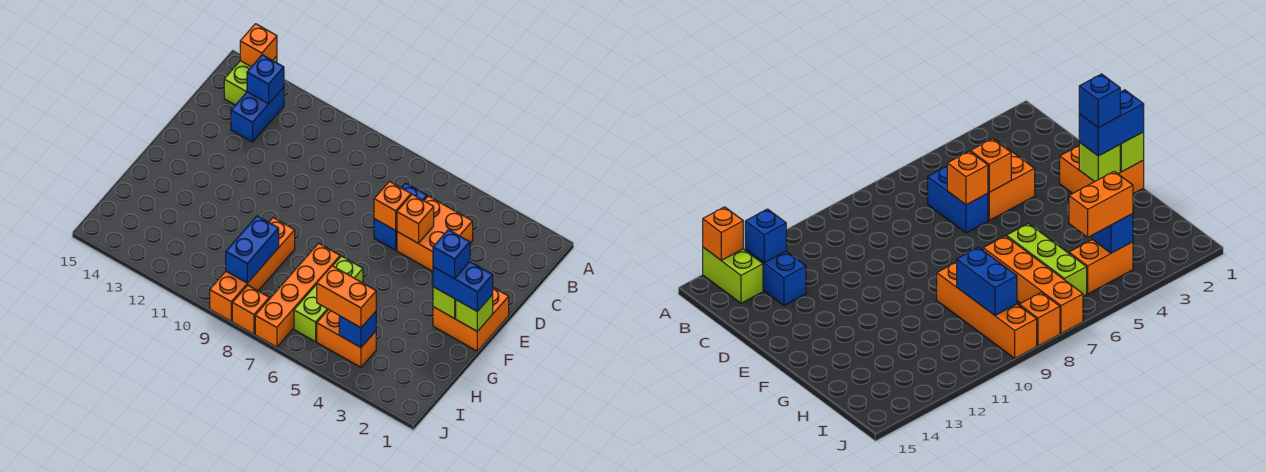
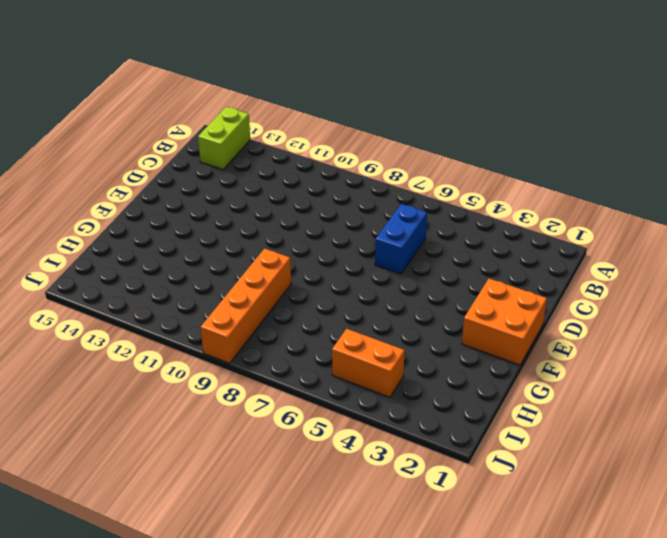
none -> blue brick B13:C13 level 1
none -> orange brick C4:D5 level 1
none -> lime brick G6:I6 level 1

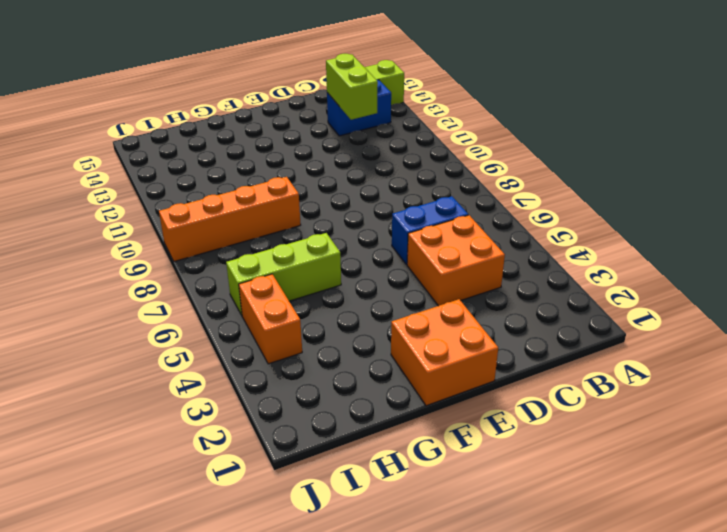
lime brick C12:C13 level 2 -> none
none -> orange brick G7:J7 level 1
none -> orange brick J8 level 1
none -> orange brick A14 level 2

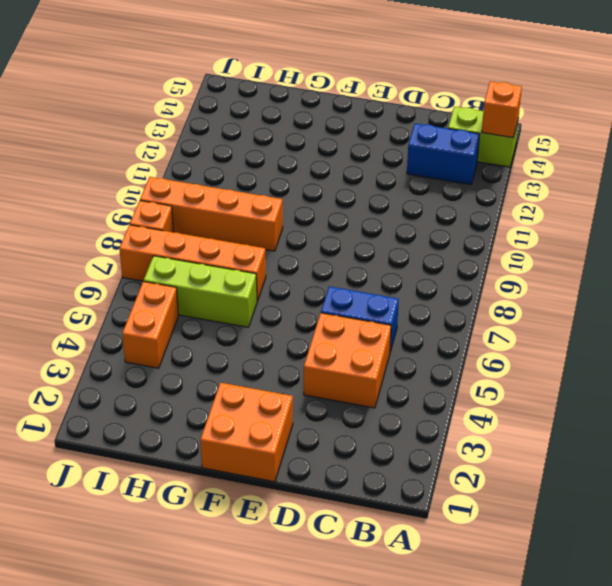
none -> blue brick B13 level 2
none -> orange brick D5 level 2
none -> orange brick D6 level 2

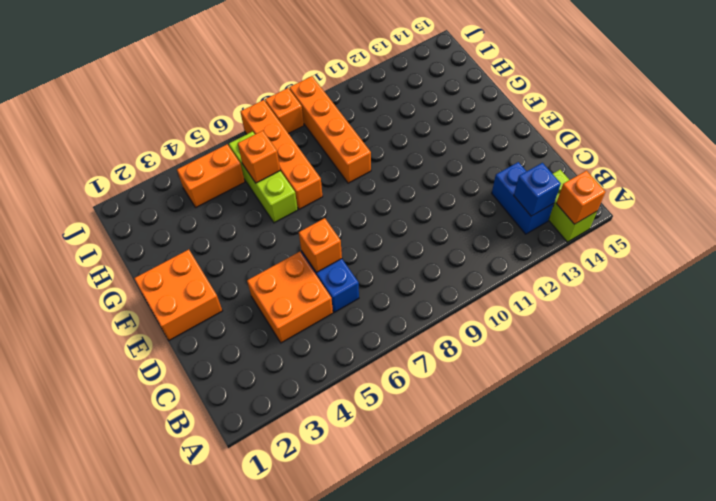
orange brick H6 level 2 -> orange brick D5 level 2
none -> lime brick F1 level 2
none -> lime brick F2 level 2
none -> blue brick H9:I9 level 2

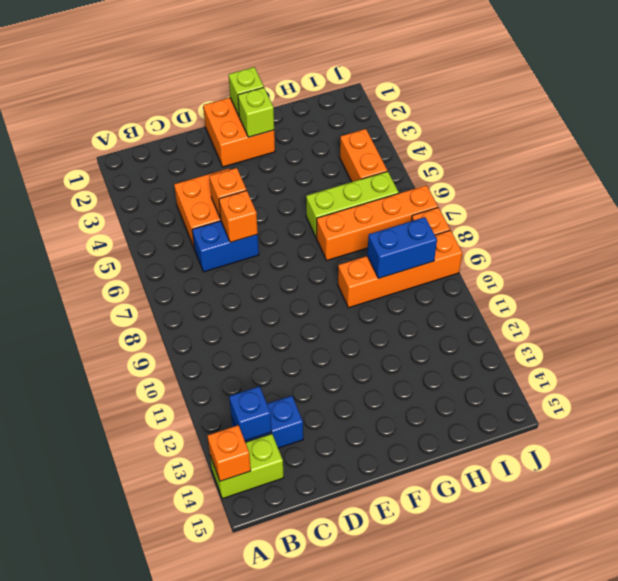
none -> blue brick I4 level 2
none -> blue brick F1:F2 level 3
none -> orange brick I4:I5 level 3

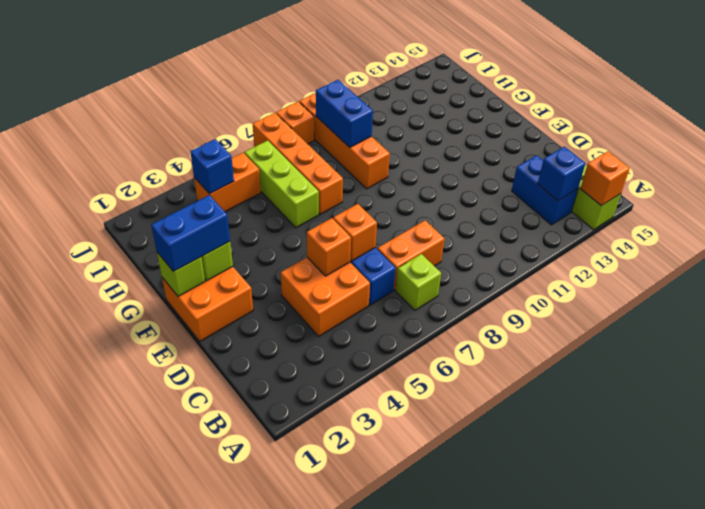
lime brick B7 level 1 -> none
orange brick C7:C8 level 1 -> orange brick I4:I5 level 3
none -> blue brick F2 level 4

